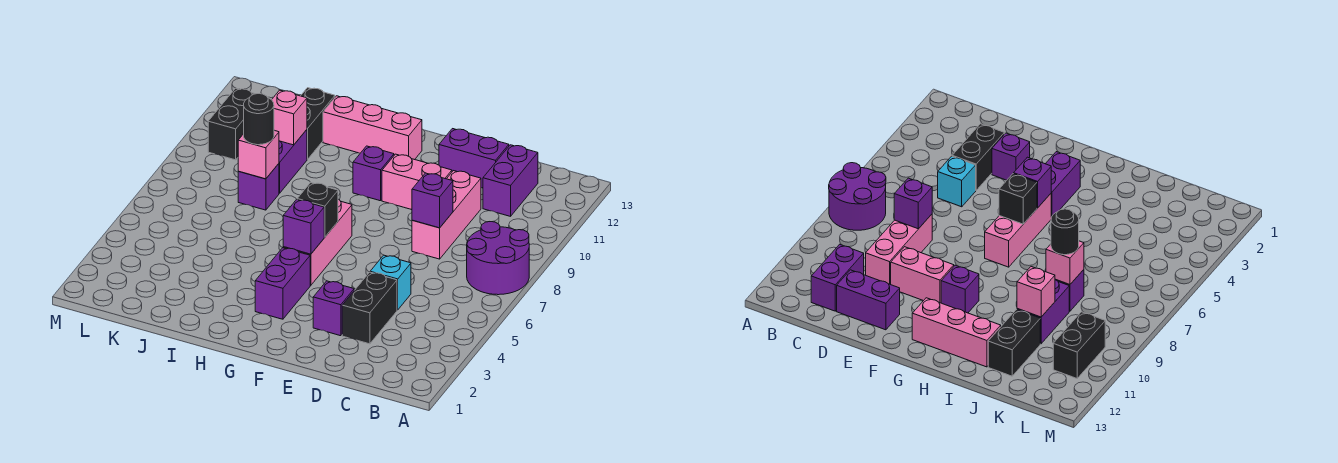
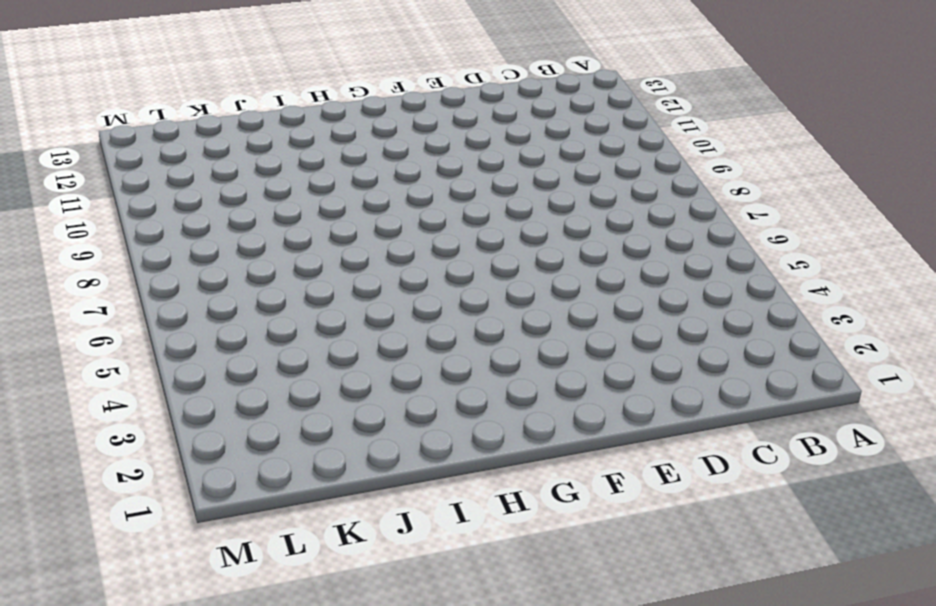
none -> purple round brick A7:B8 level 1
none -> purple brick C11:C12 level 1
none -> black brick D3:D4 level 1

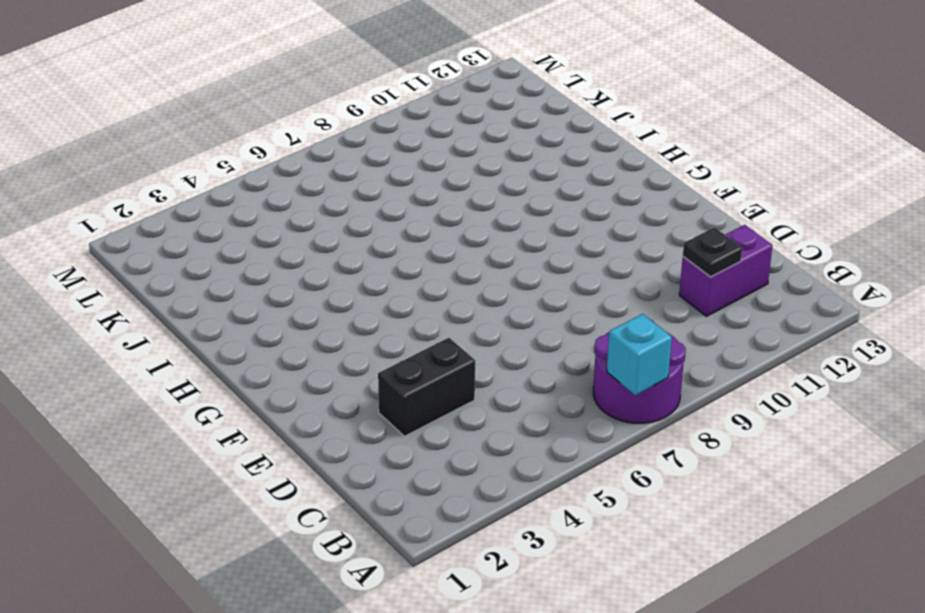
cyan brick A7 level 2 -> cyan brick D5 level 1
black plate C11 level 2 -> none
none -> pink brick D8:D10 level 1
none -> purple brick D12:E12 level 1
none -> purple brick E3 level 1

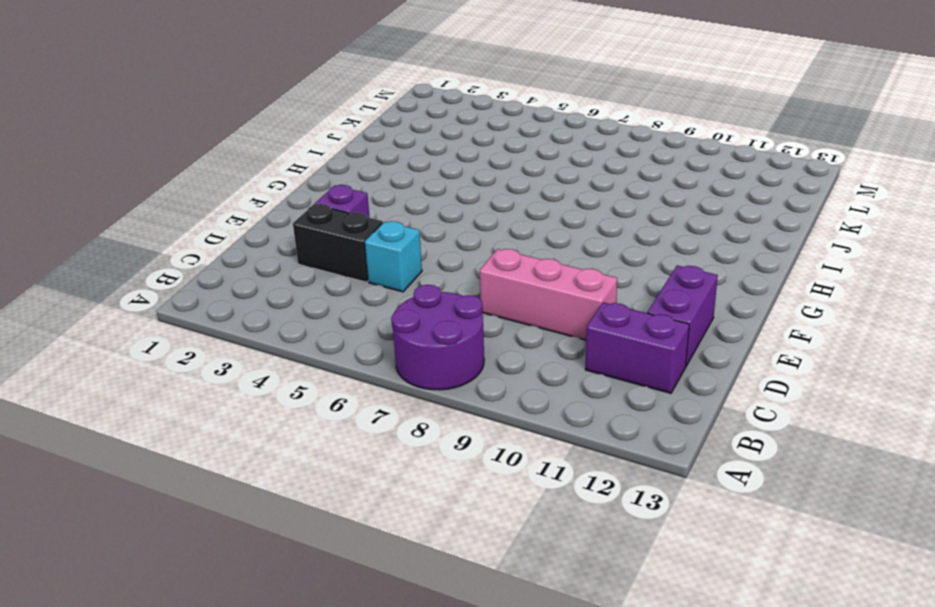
none -> pink brick E10:F10 level 1
none -> purple brick G3:G4 level 1
none -> pink brick G5:G7 level 1

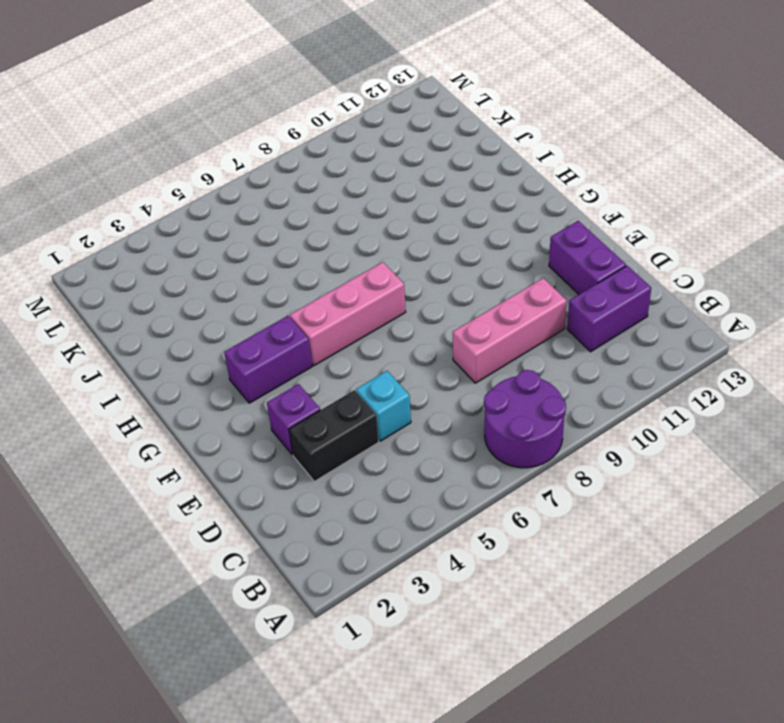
none -> pink brick E10:F10 level 1
none -> purple brick G10 level 1
none -> pink brick G12:I12 level 1

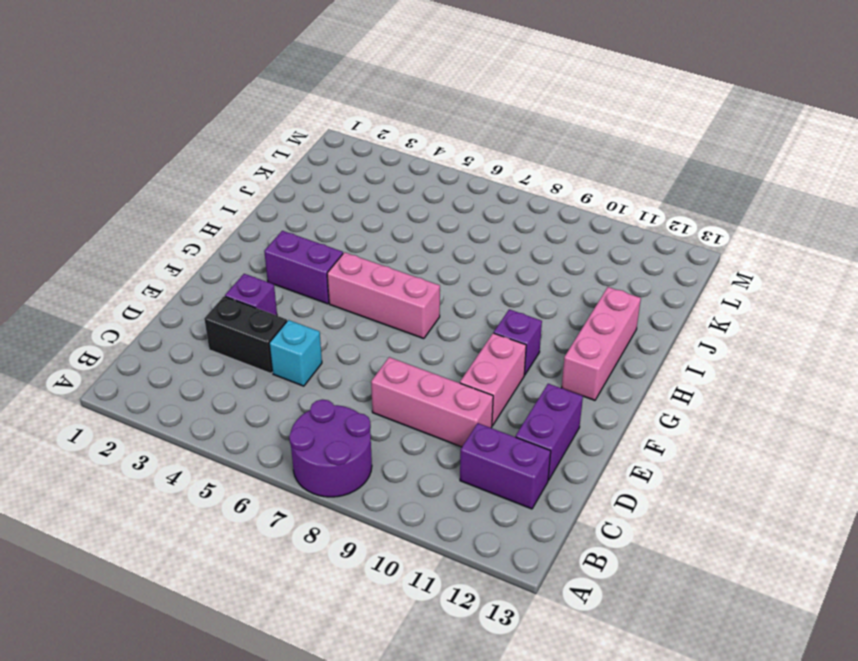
none -> purple brick J8 level 1
none -> purple brick J9:J10 level 1
none -> black brick J11:J12 level 1

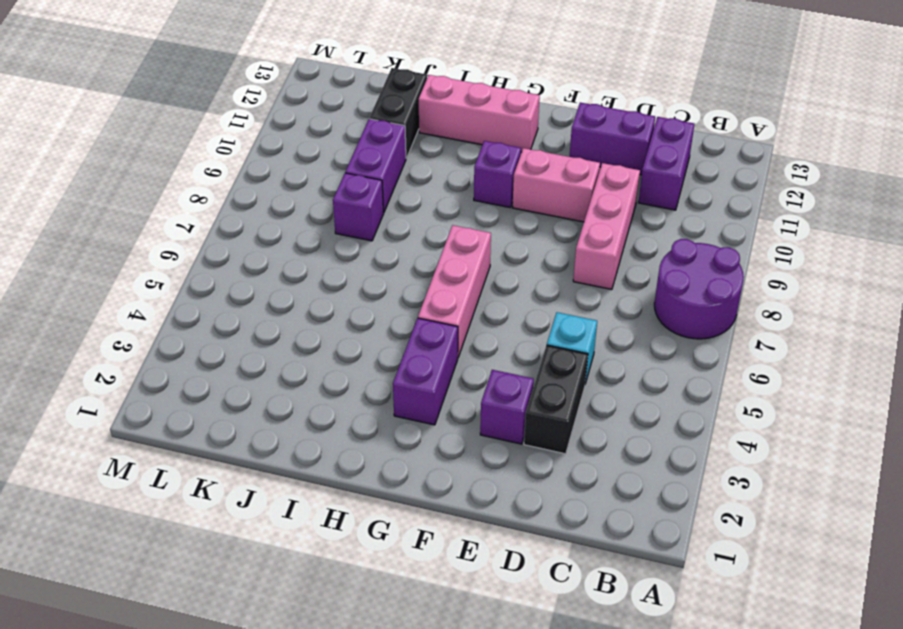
none -> black brick L10:L11 level 1
none -> purple brick D8 level 2
none -> purple brick G5 level 2

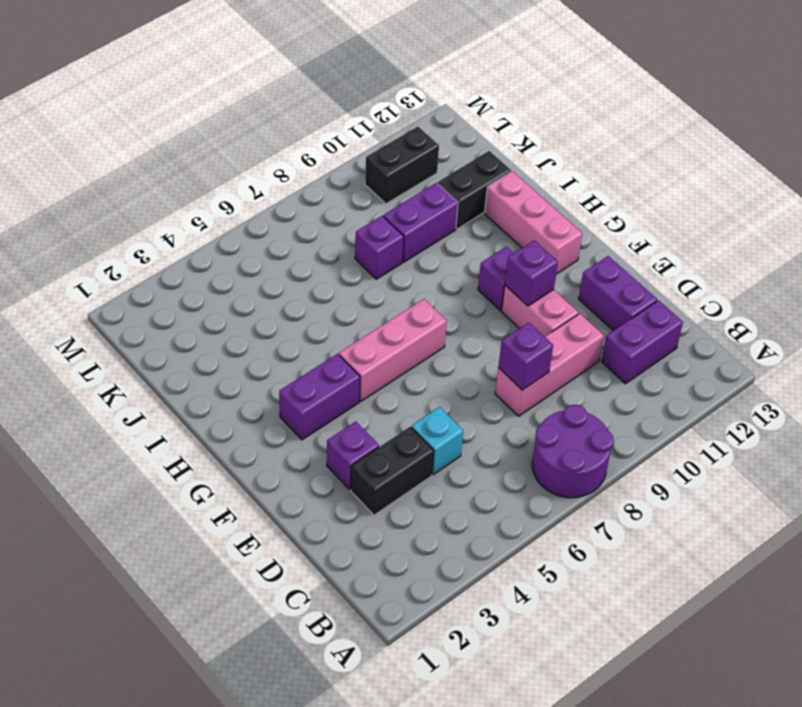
purple brick F10 level 2 -> purple brick G5 level 2
none -> black brick G6 level 2
none -> pink brick J8 level 2
none -> pink brick J10 level 2

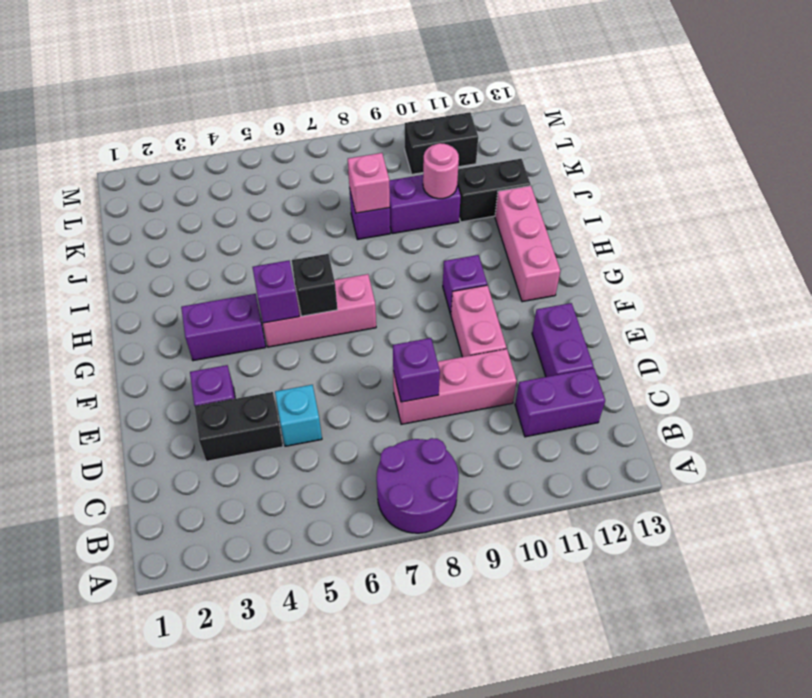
pink round brick J10 level 2 -> pink brick J10 level 2
none -> black round brick J8 level 3

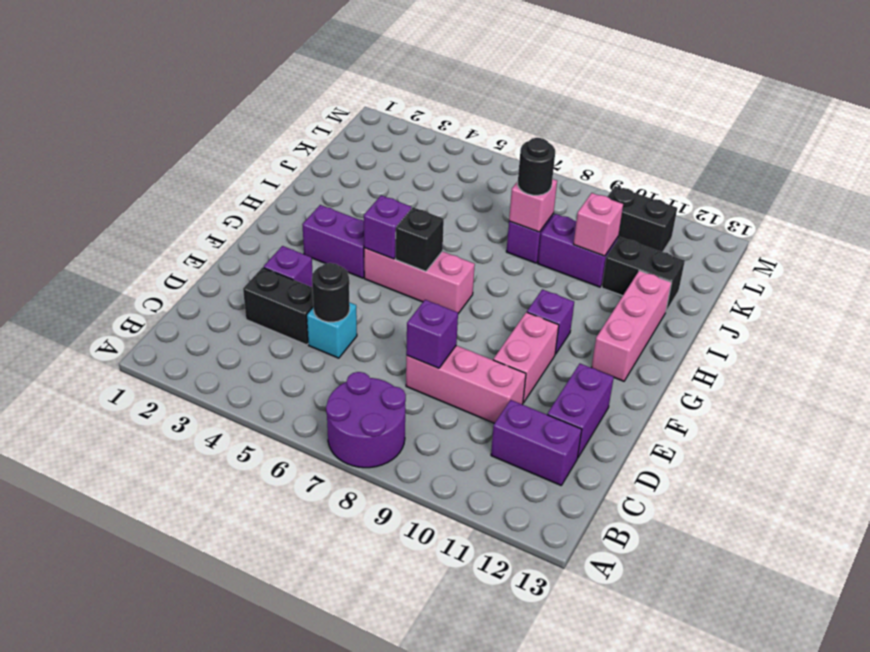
black round brick D5 level 2 -> none

